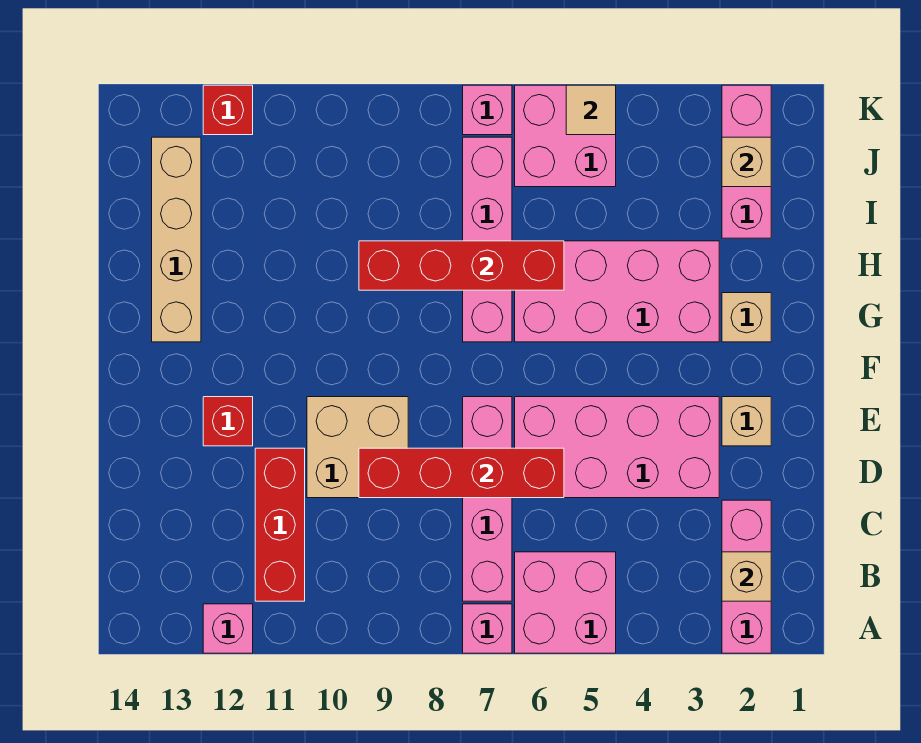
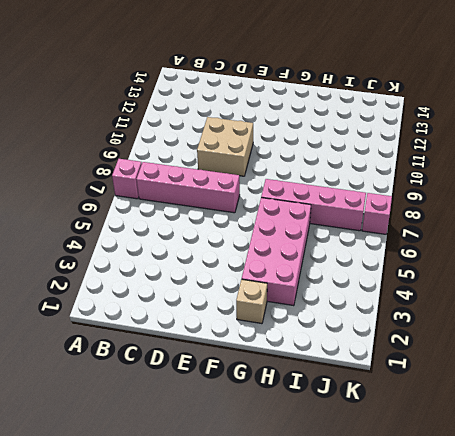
none -> pink brick A2:C2 level 1
none -> pink brick A5:B6 level 1
none -> pink brick A12 level 1

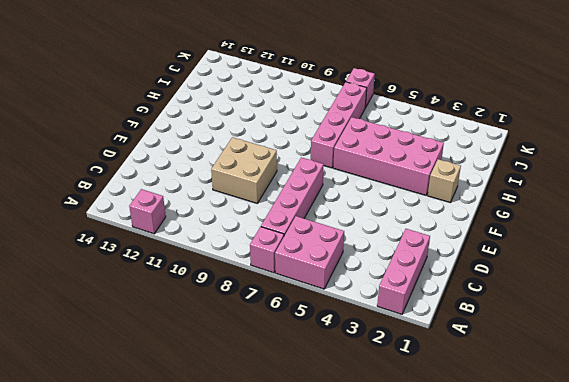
none -> red brick B11:D11 level 1
none -> pink brick D3:E6 level 1
none -> tan brick E2 level 1

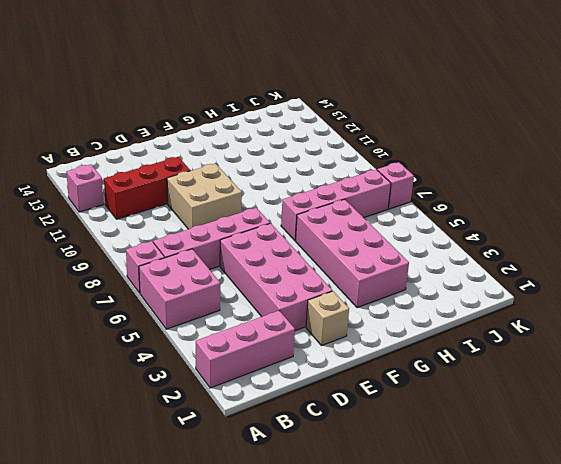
none -> red brick E12 level 1
none -> tan brick G2 level 1
none -> tan brick G13:J13 level 1

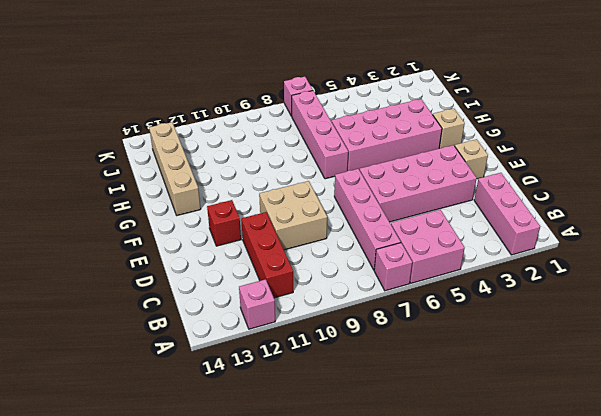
none -> pink brick I2:K2 level 1
none -> pink brick J5:K6 level 1
none -> red brick K12 level 1

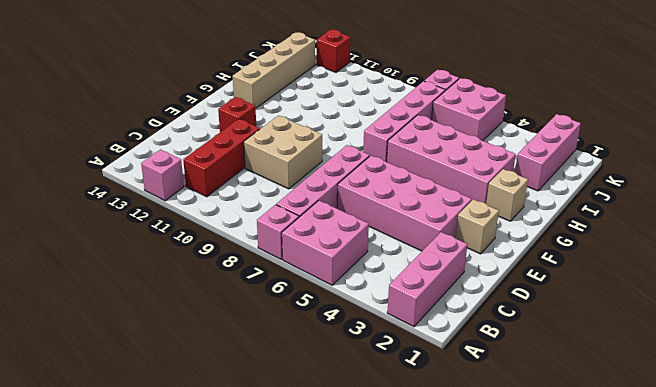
none -> tan brick B2 level 2
none -> red brick D6:D9 level 2
none -> red brick H6:H9 level 2

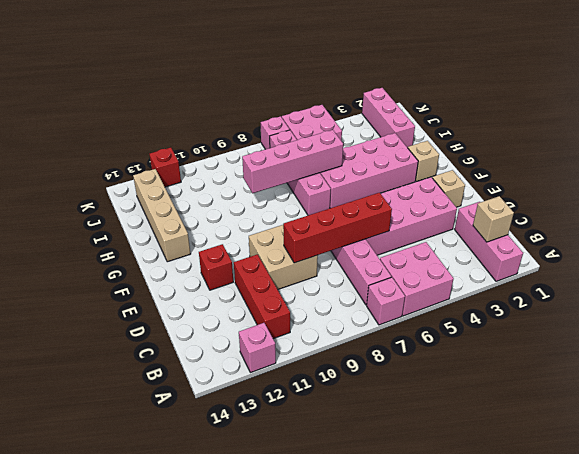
pink brick H6:H9 level 2 -> red brick H6:H9 level 2
none -> tan brick J2 level 2
none -> tan tile K5 level 2

